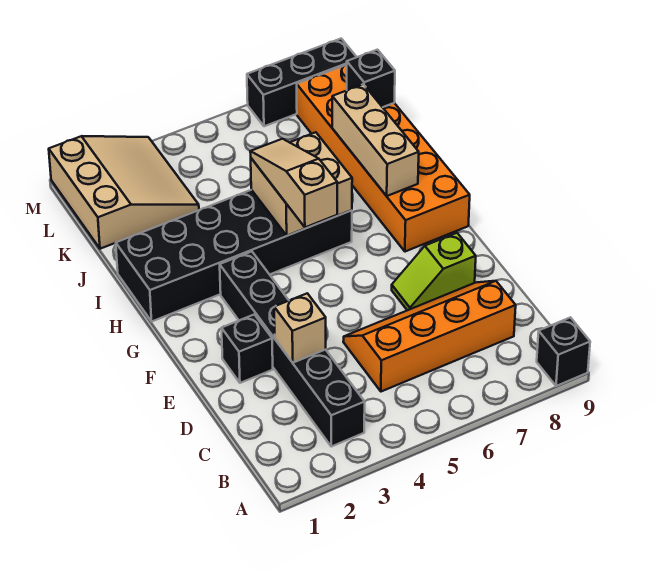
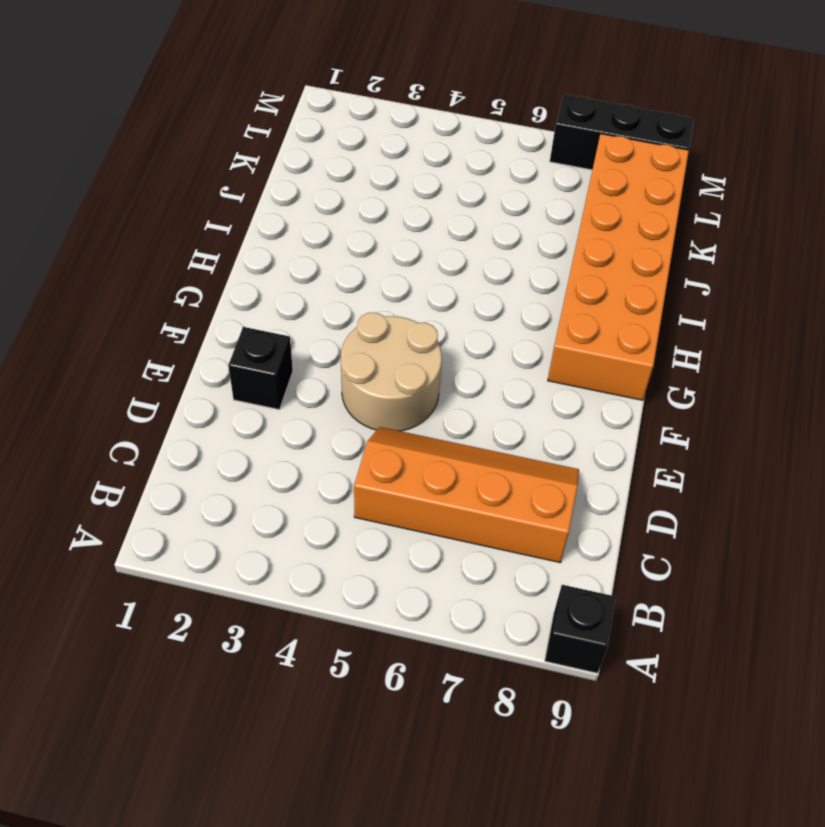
tan round brick E4:F5 level 1 -> none
none -> black brick B3:G3 level 1
none -> lime slope E7:E8 level 1 top 8
none -> black brick H1:I6 level 1

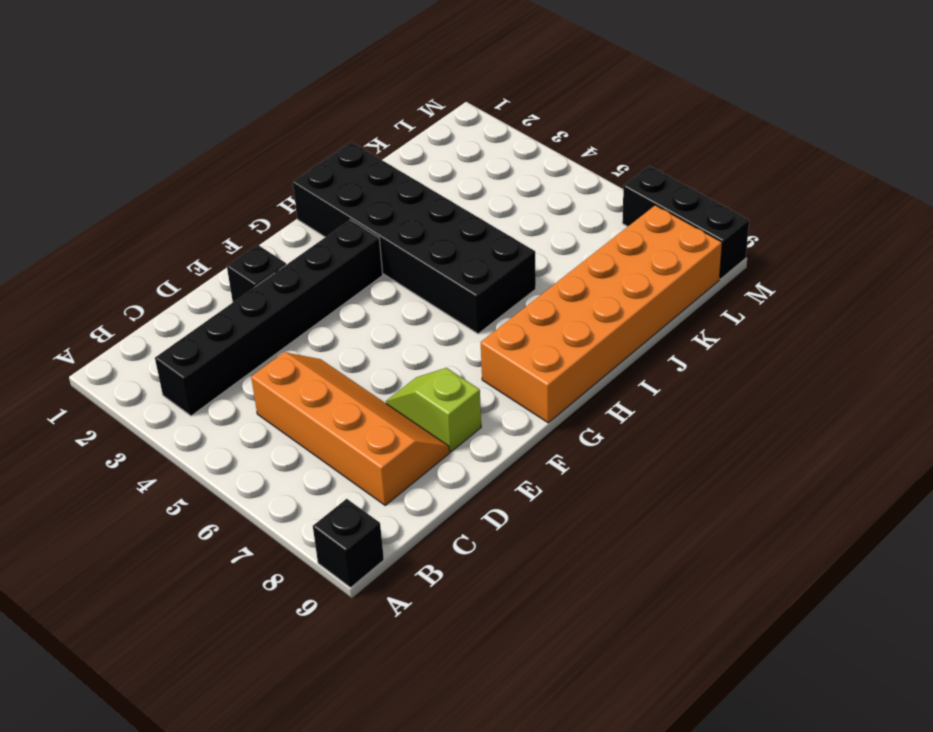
none -> tan slope K1:M3 level 1 top 1
none -> tan brick D3 level 2
none -> tan brick H5:I6 level 2

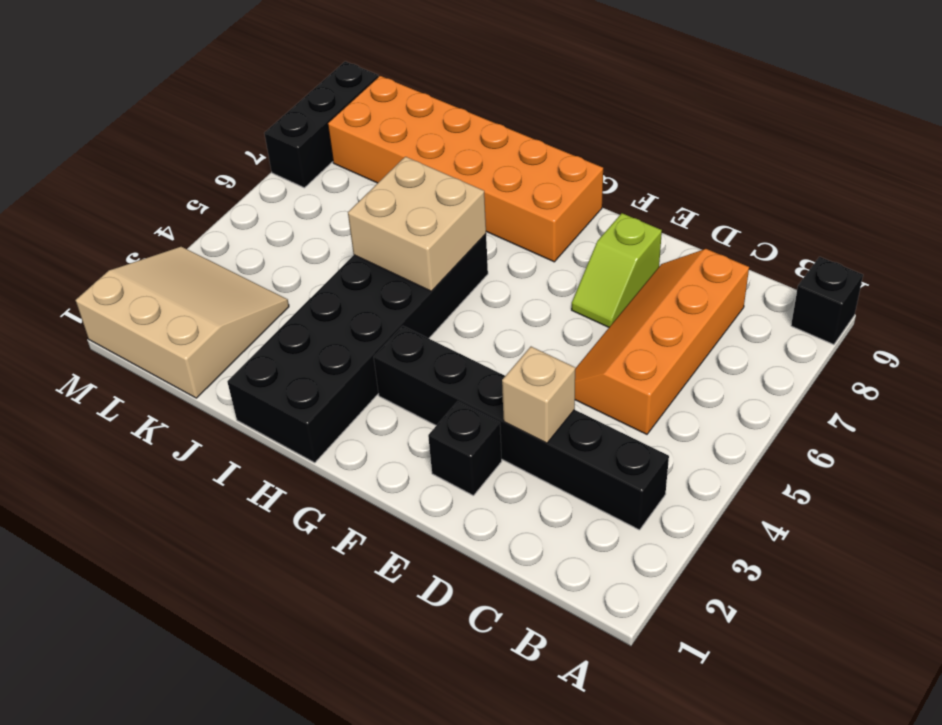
none -> tan brick H8:J8 level 2
none -> black brick K9 level 2
none -> tan slope G5:I5 level 3 top G

